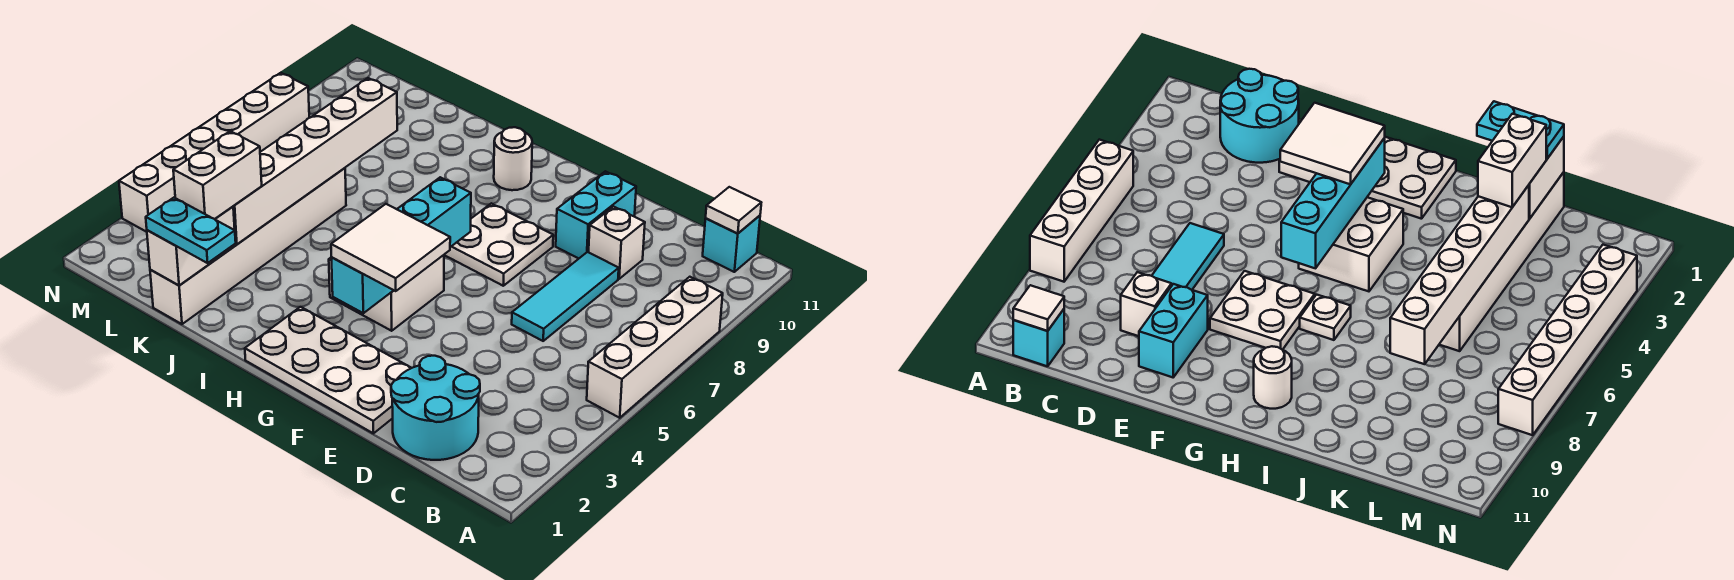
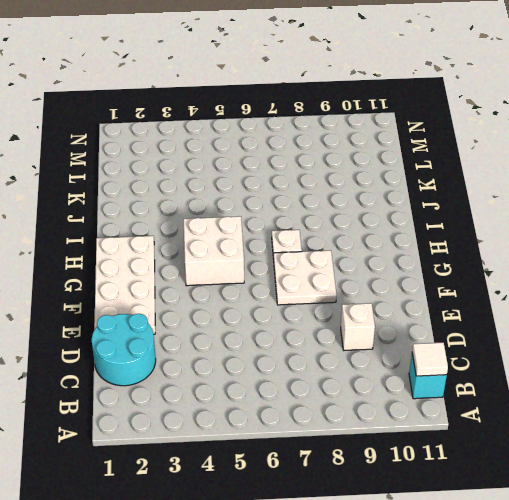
none -> white brick A5:A8 level 1
none -> cyan tile D6:D8 level 1
none -> cyan brick E9:E10 level 1

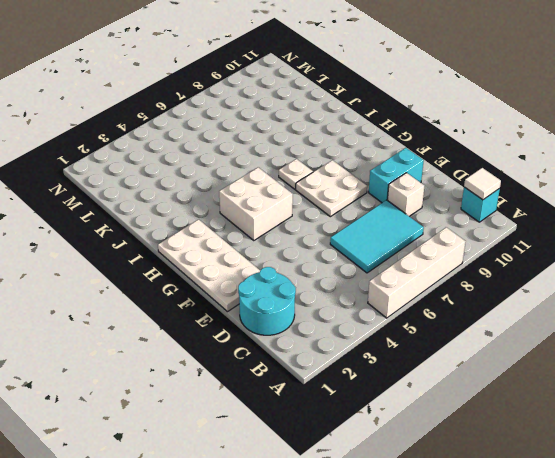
cyan tile C6:D8 level 1 -> cyan tile D6:D8 level 1
none -> white round brick H10 level 1
none -> white brick K1:K6 level 1
none -> white brick N3:N8 level 1

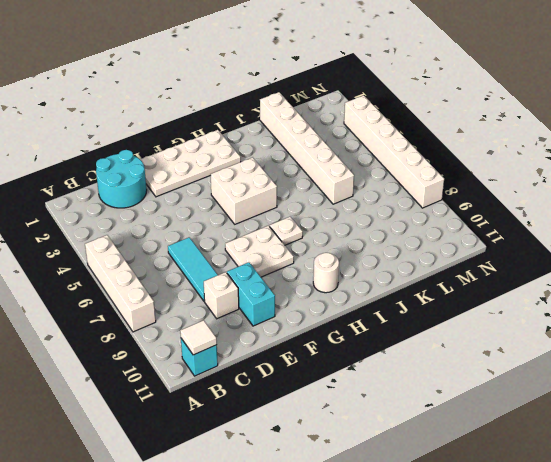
none -> cyan brick G3:G6 level 2
none -> white brick K1:K2 level 2
none -> white brick K3:K8 level 2

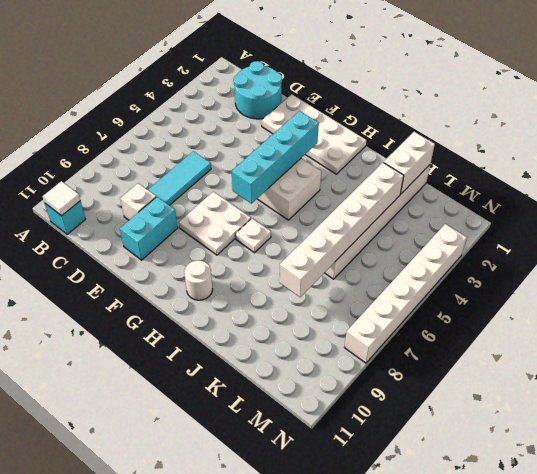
none -> white brick A5:A8 level 1
none -> white tile F3:G4 level 3
none -> cyan plate J1:K1 level 3

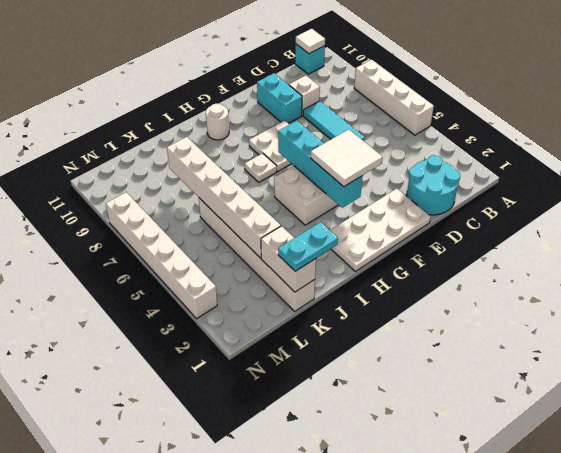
none -> white brick K2:K3 level 3

